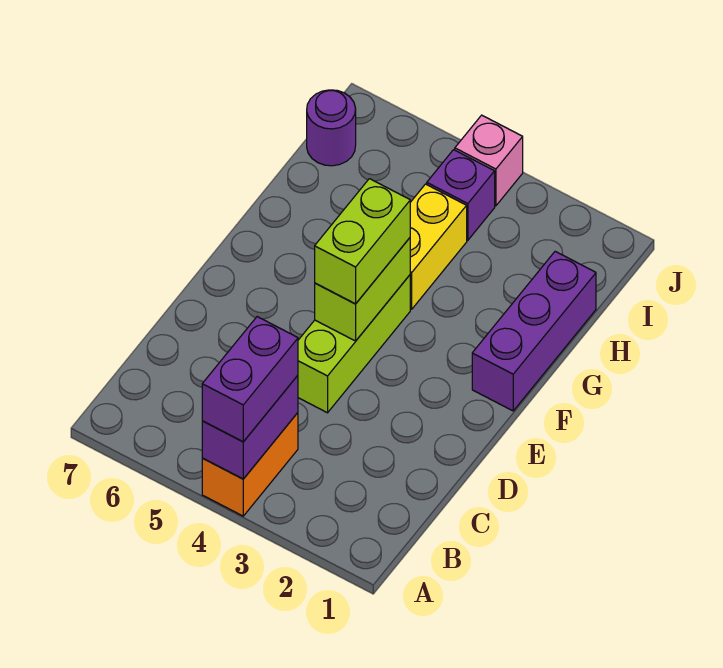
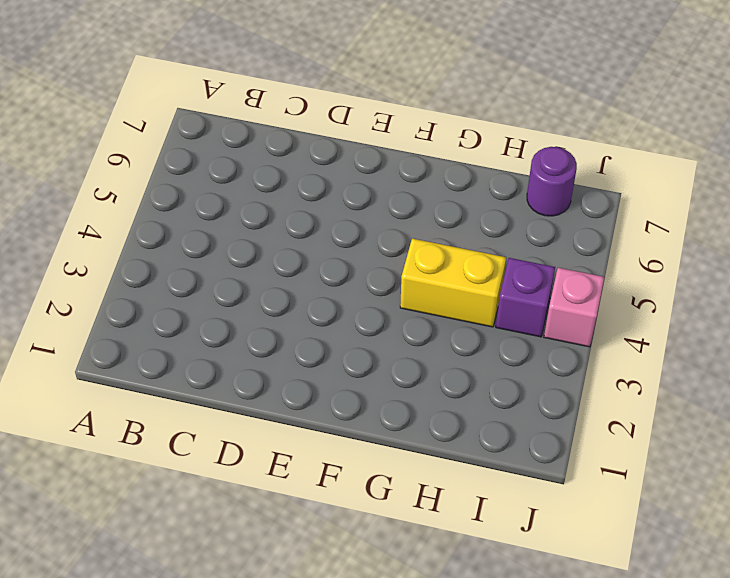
none -> orange brick A4:B4 level 1
none -> lime brick D4:F4 level 1

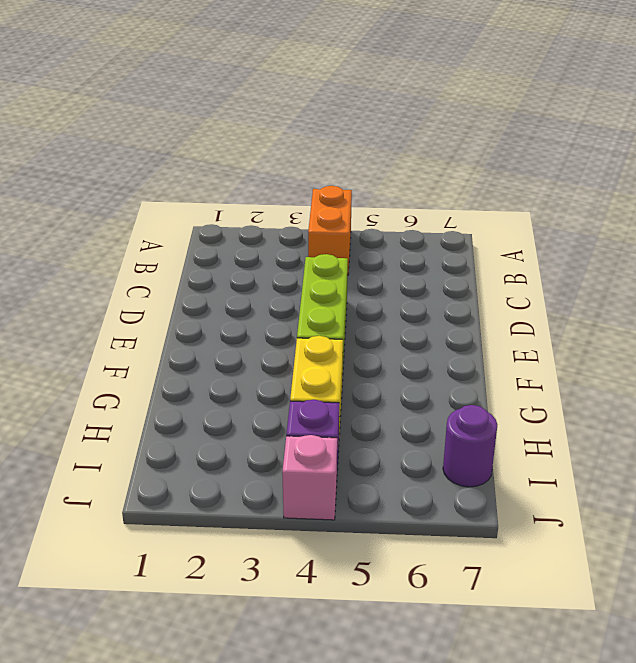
none -> purple brick F1:H1 level 1
none -> purple brick A4:B4 level 2

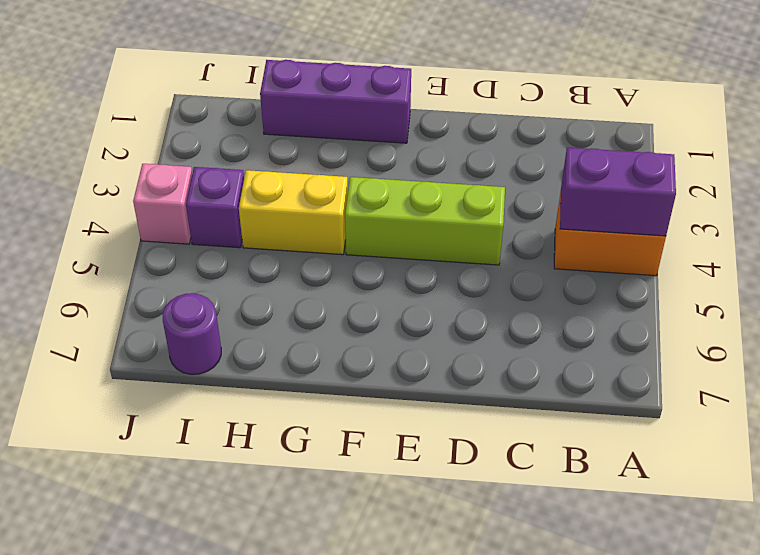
none -> lime brick E4:F4 level 2
none -> purple brick A4:B4 level 3

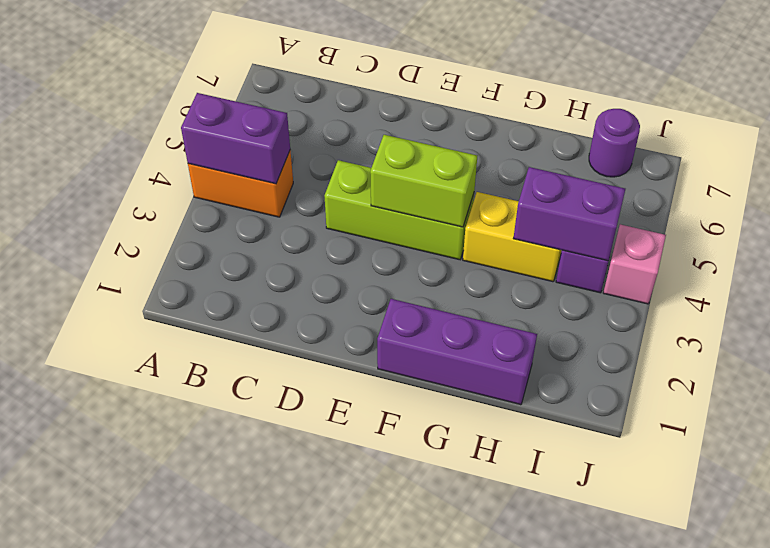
purple brick H4:I4 level 2 -> purple brick A4:B4 level 3
none -> lime brick E4:F4 level 3

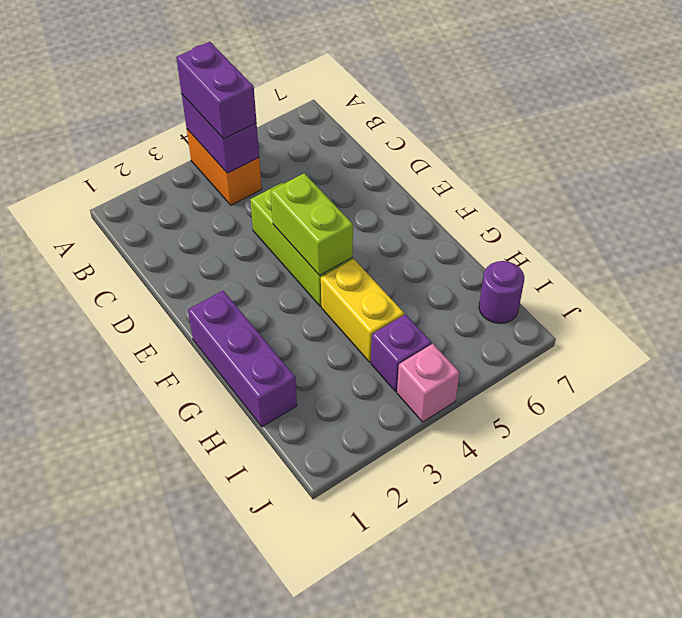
none -> lime brick E4:F4 level 3

